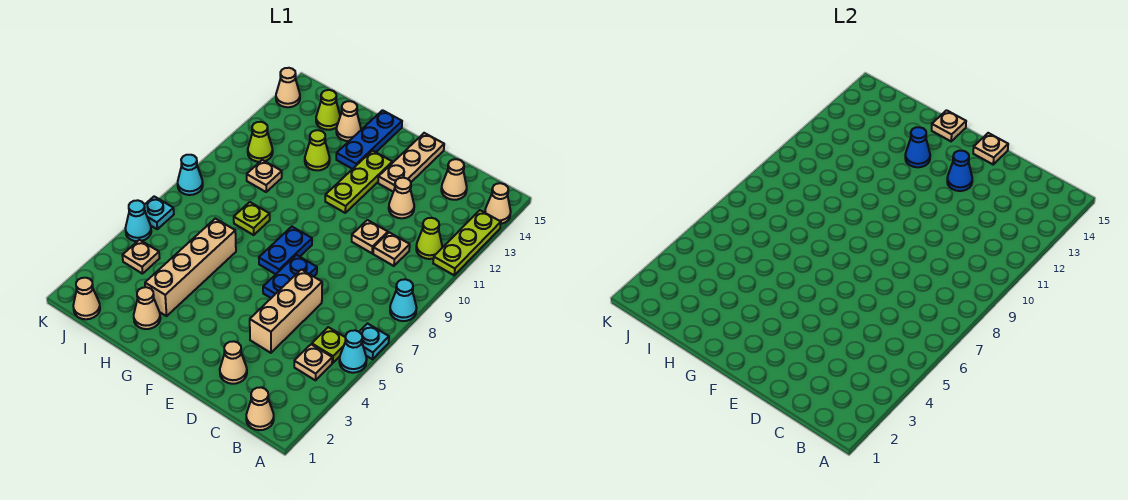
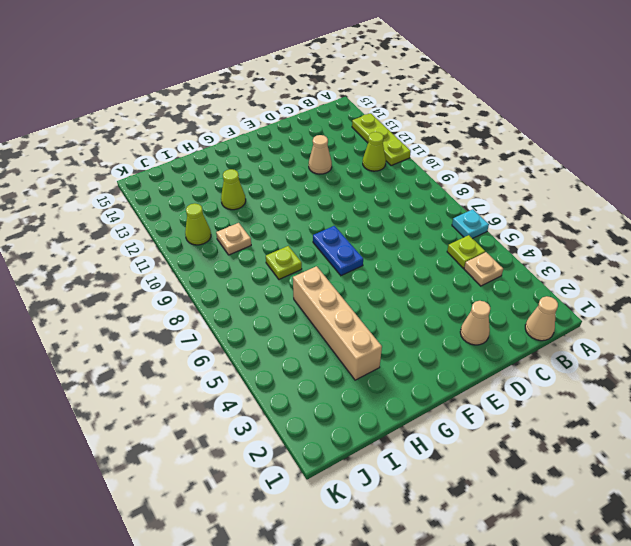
none -> cyan cone A5 level 1
none -> cyan cone A8 level 1
none -> tan cone A14 level 1
none -> tan plate C10 level 1

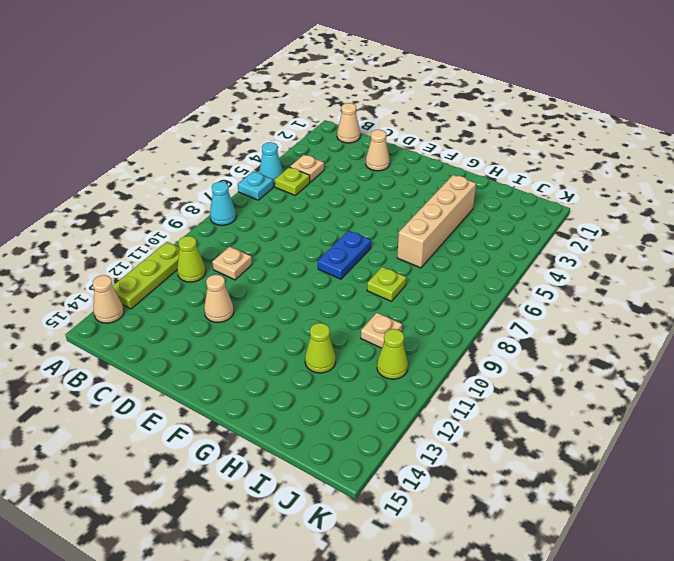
none -> tan cone C14 level 1
none -> tan brick D4:D6 level 1
none -> tan plate D10 level 1
none -> blue plate E6:E7 level 1

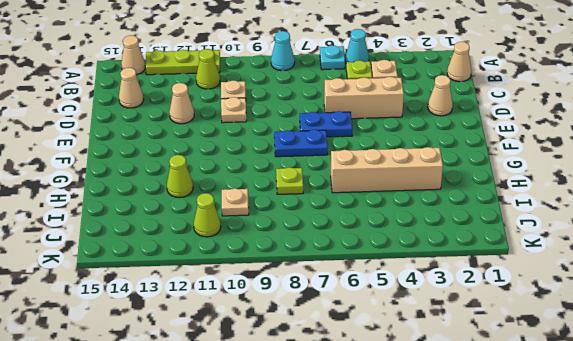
none -> tan plate E13:E15 level 1
none -> lime plate F11:F13 level 1
none -> blue plate G13:G15 level 1
none -> tan cone H2 level 1

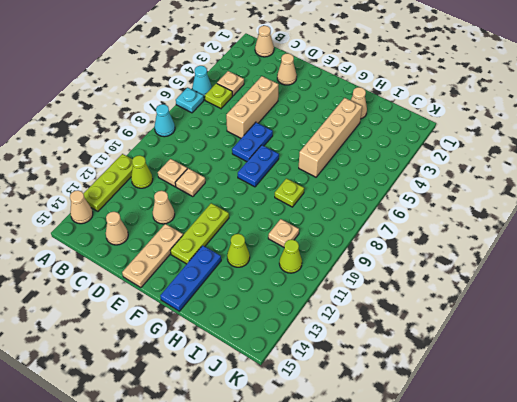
none -> tan cone H14 level 1
none -> lime cone I14 level 1
none -> tan cone J1 level 1
none -> tan plate J4 level 1

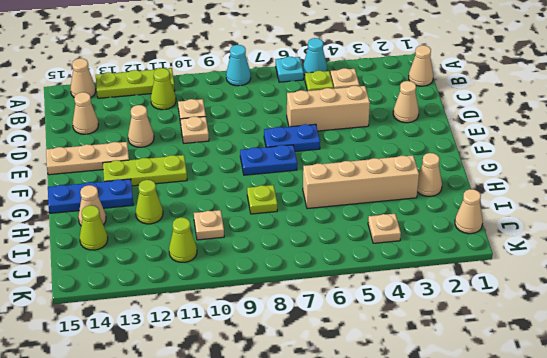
none -> cyan cone K5 level 1
none -> cyan plate K6 level 1
none -> cyan cone K8 level 1
none -> tan cone K14 level 1

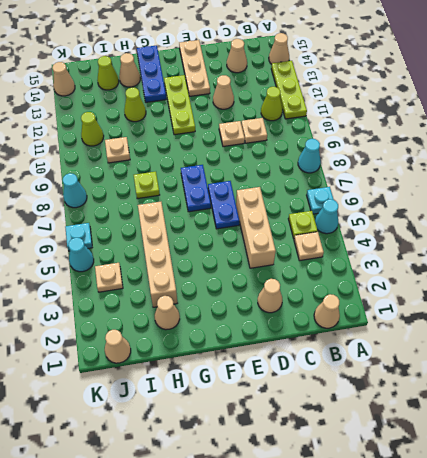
none -> blue cone E13 level 2
none -> tan plate E15 level 2
none -> blue cone G13 level 2
none -> tan plate G15 level 2

